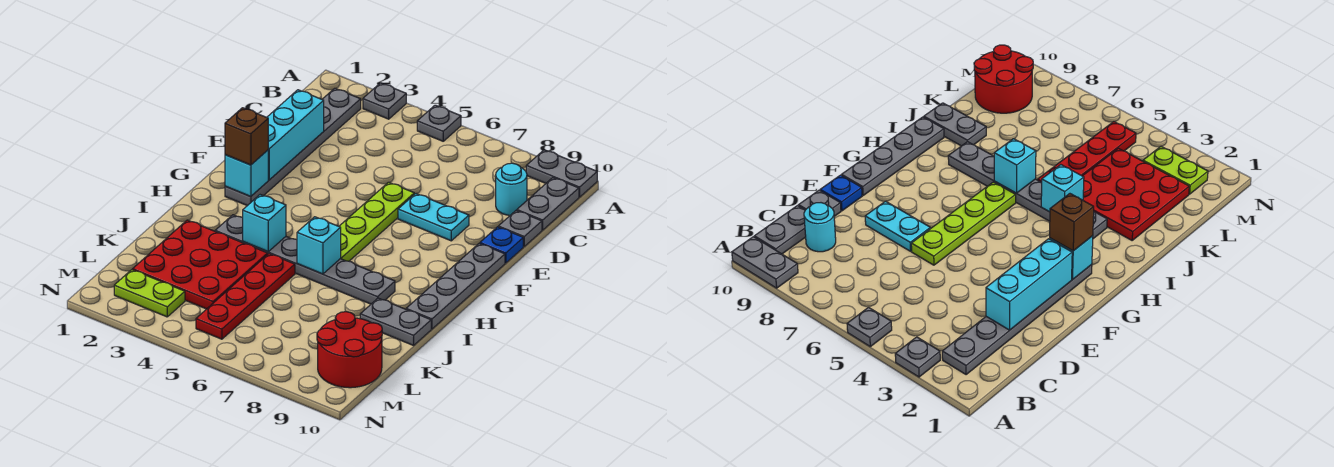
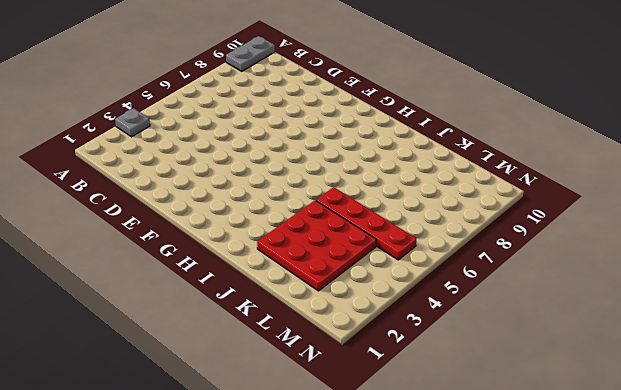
none -> grey plate A5 level 1
none -> grey plate B2:G2 level 1
none -> grey plate B10:C10 level 1

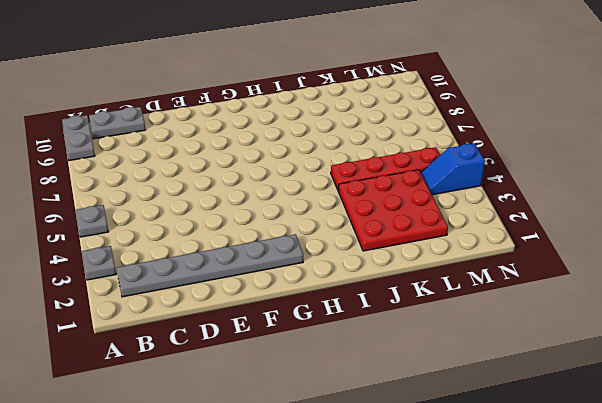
blue slope M4:N4 level 1 top N -> none
none -> cyan round brick C9 level 1
none -> grey plate D10 level 1
none -> lime plate E6:H6 level 1

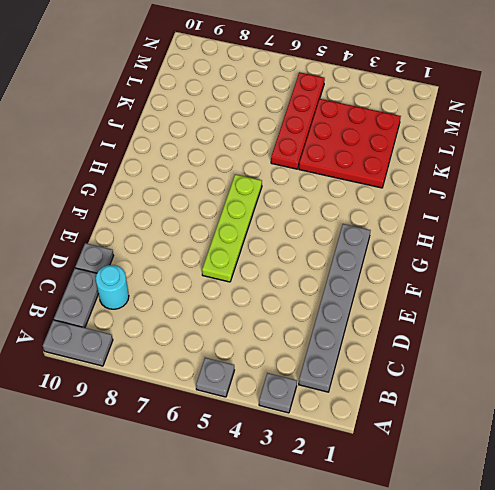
none -> cyan plate E7:E8 level 1
none -> blue plate E10 level 1
none -> grey plate F10:I10 level 1

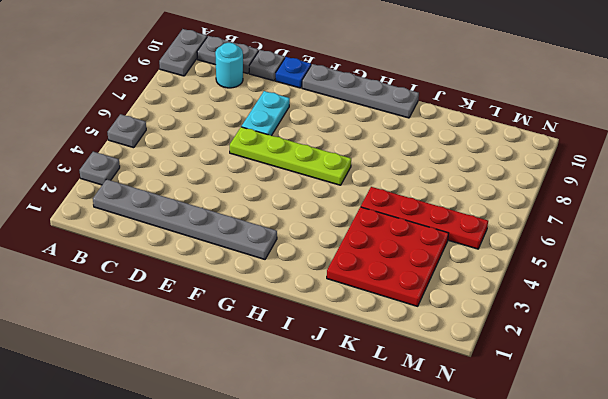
none -> grey plate I3:I8 level 1
none -> grey plate J9:J10 level 1
none -> red round brick L9:M10 level 1

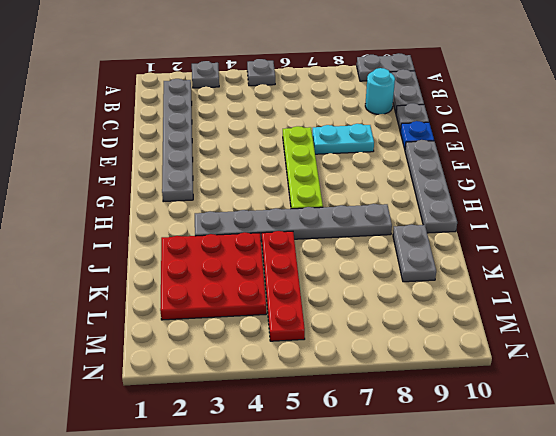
grey plate J9:K9 level 1 -> grey plate J9:J10 level 1
none -> red round brick L9:M10 level 1
none -> lime plate M2:M3 level 1
none -> cyan brick D2:F2 level 2

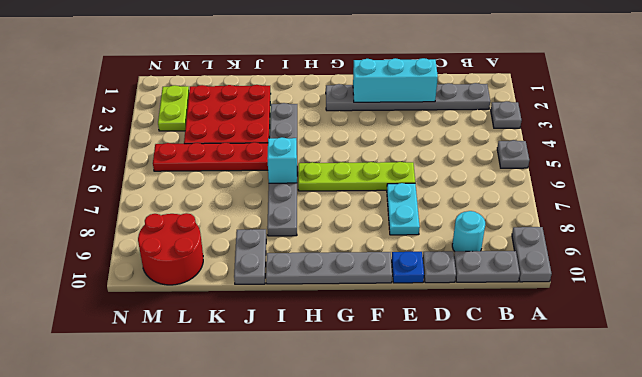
none -> cyan brick G2 level 2
none -> cyan brick I4 level 2
none -> brown brick G2 level 3

